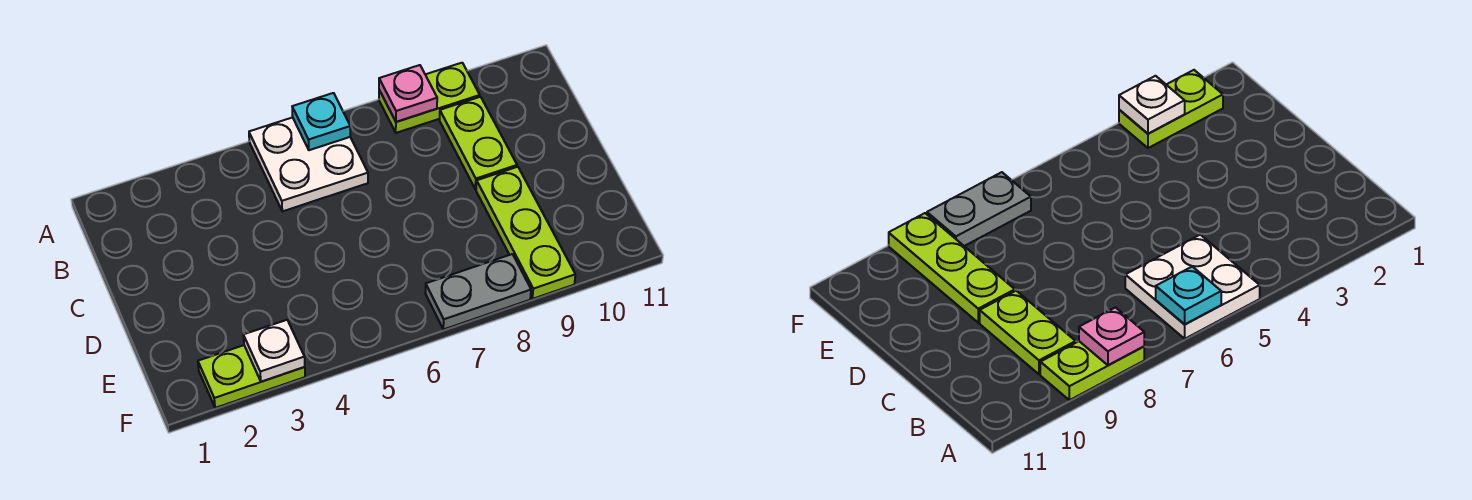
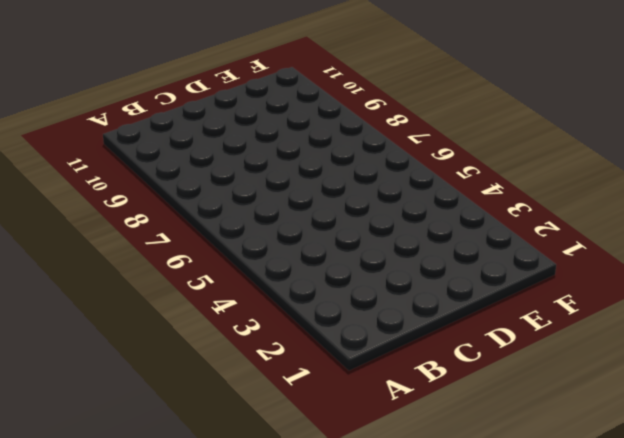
none -> white plate A5:B6 level 1
none -> lime plate A8:A9 level 1

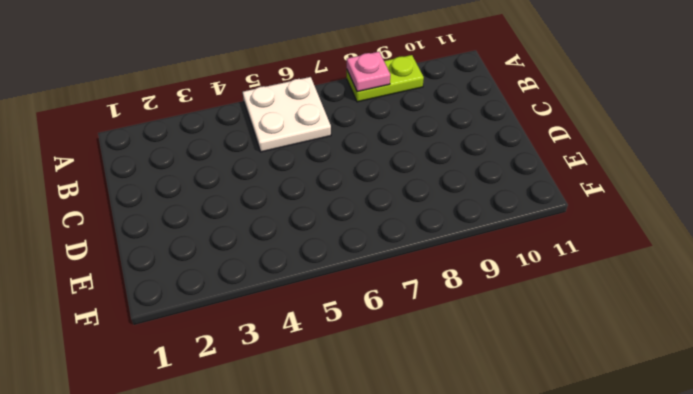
none -> lime plate B9:C9 level 1
none -> lime plate D9:F9 level 1

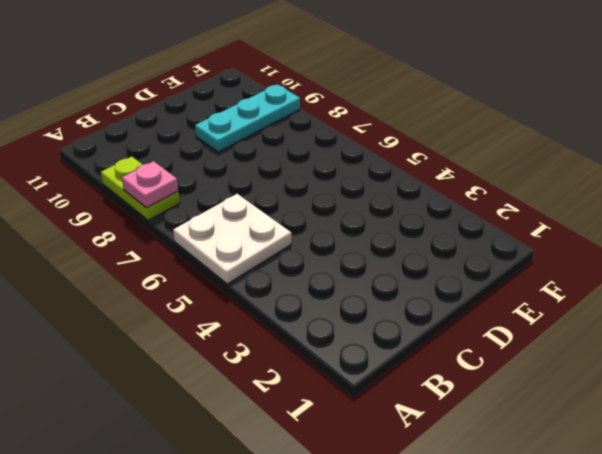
cyan plate D9:F9 level 1 -> lime plate D9:F9 level 1
none -> lime plate B9:C9 level 1
none -> lime plate F2:F3 level 1

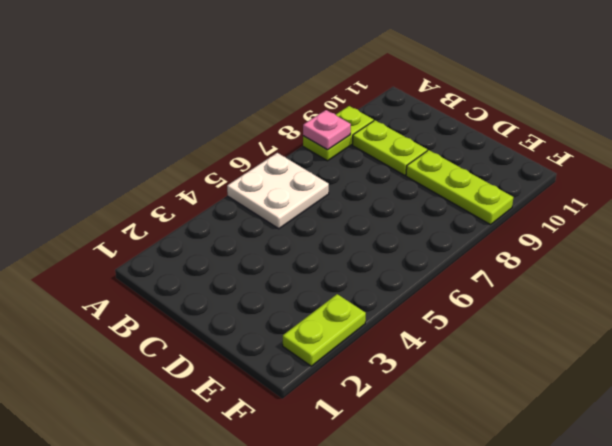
none -> grey plate F7:F8 level 1
none -> cyan plate A6 level 2

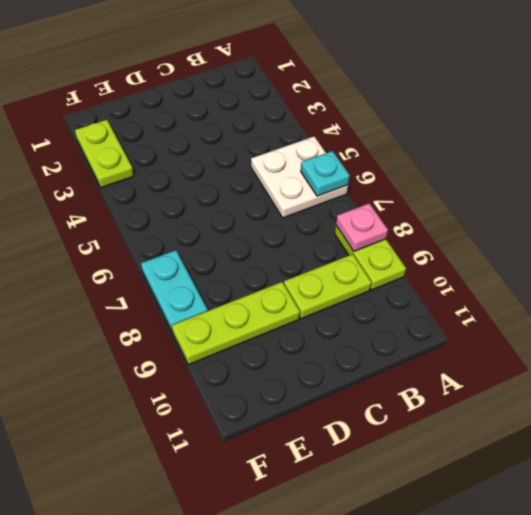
cyan plate F7:F8 level 1 -> grey plate F7:F8 level 1
none -> white plate F3 level 2

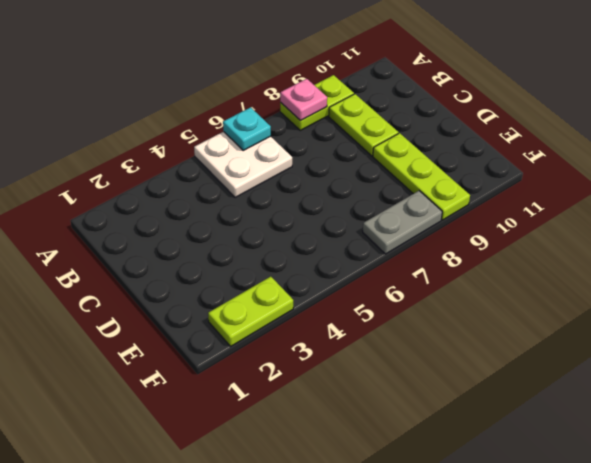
none -> white plate F3 level 2

